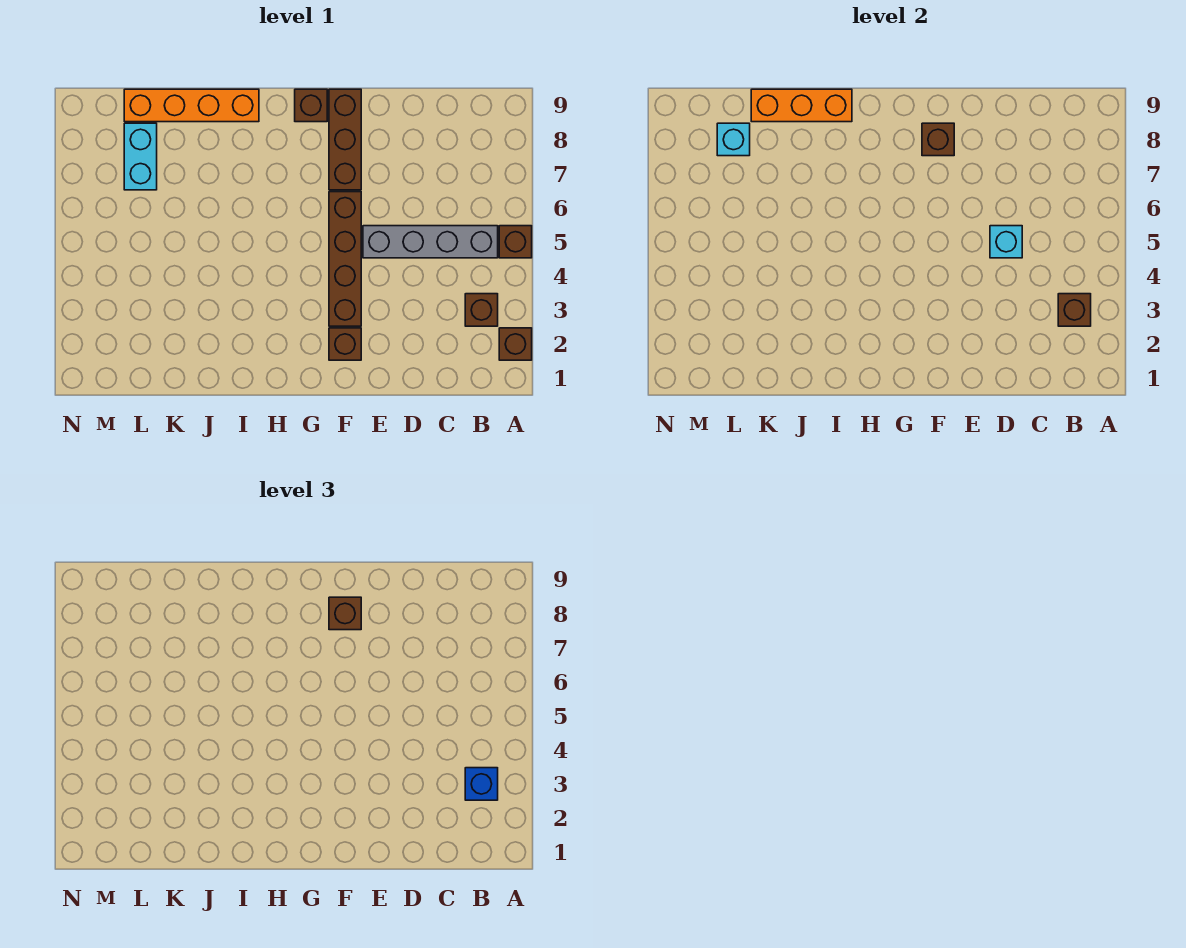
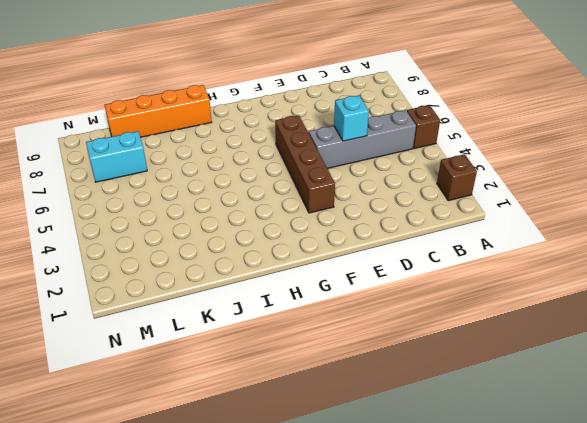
cyan brick L7:M7 level 1 -> cyan brick L7:L8 level 1
none -> brown brick B3 level 1
none -> brown brick F2 level 1
none -> brown brick F7:F9 level 1

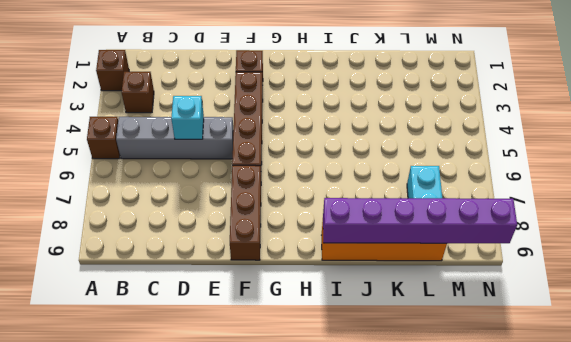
purple brick I9:N9 level 2 -> orange brick I9:K9 level 2
none -> brown brick G9 level 1
none -> brown brick B3 level 2
none -> brown brick F8 level 2

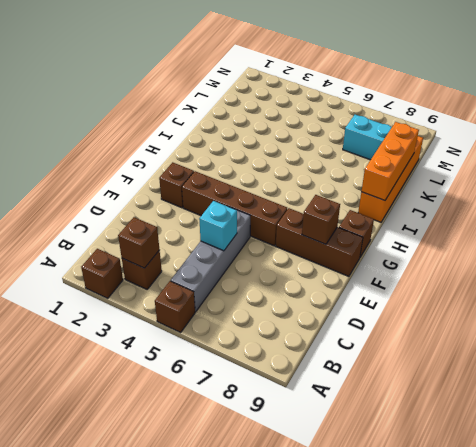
none -> cyan brick L8 level 2
none -> blue brick B3 level 3
none -> brown brick F8 level 3

